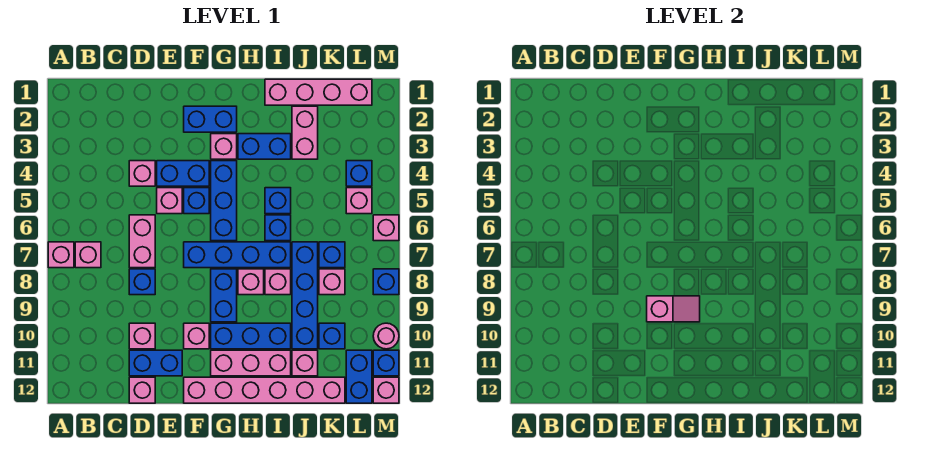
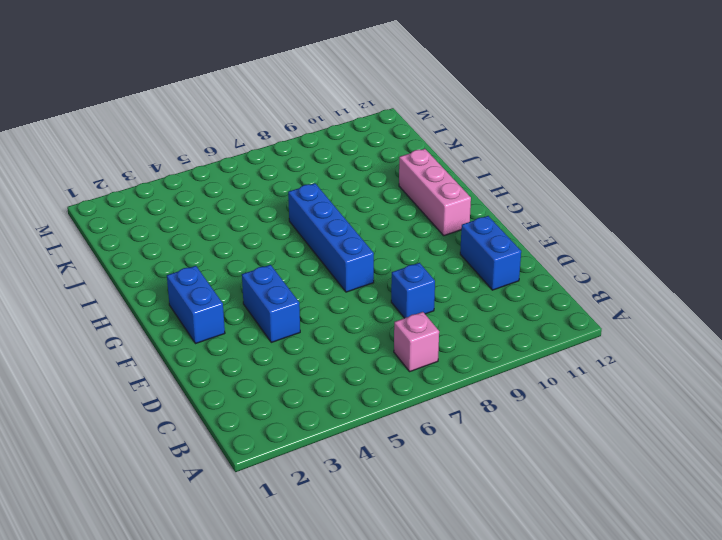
none -> pink brick A7 level 1
none -> pink brick D4 level 1
none -> pink brick D6:D7 level 1
none -> pink brick D10 level 1

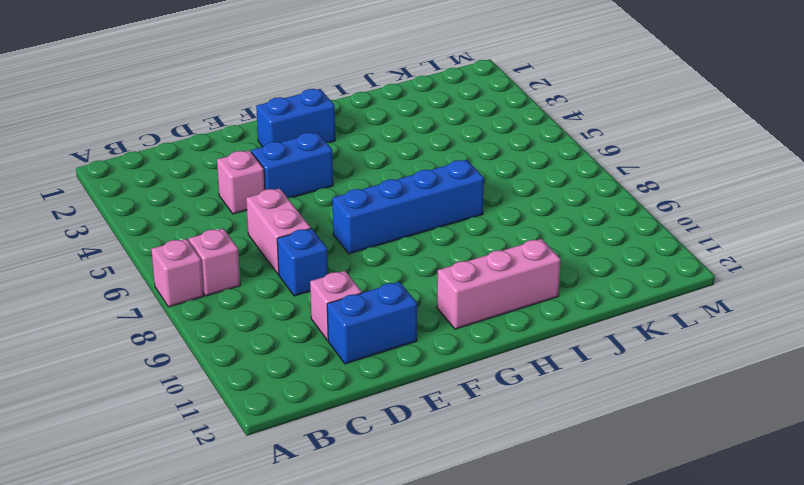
none -> pink brick D12 level 1
none -> pink brick E5 level 1
none -> blue brick F5 level 1
none -> pink brick F10 level 1

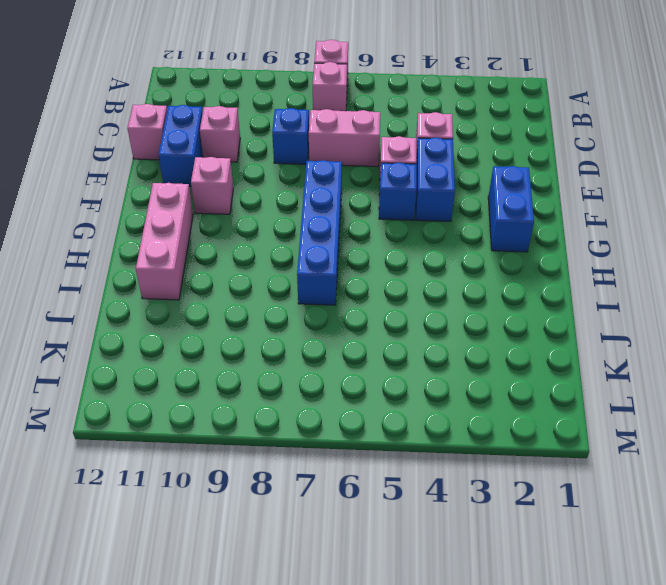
none -> pink brick F12:K12 level 1
none -> pink brick G3 level 1
none -> blue brick G4:G6 level 1
none -> blue brick G8:G9 level 1

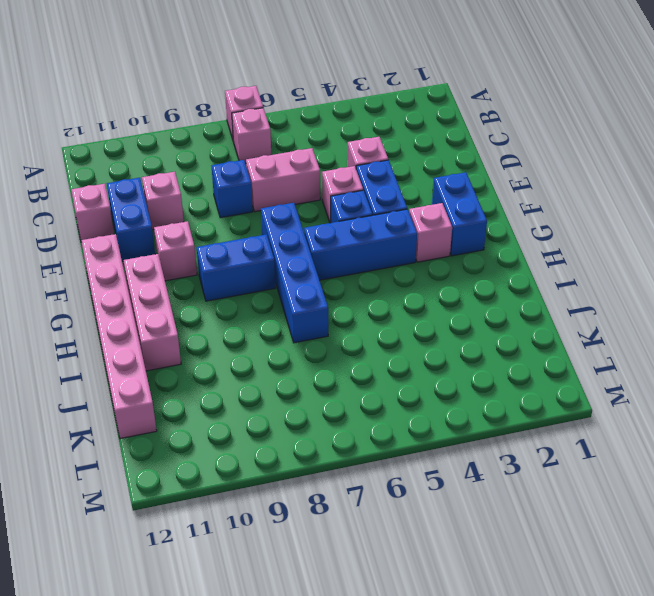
none -> blue brick G10:I10 level 1
none -> blue brick H3:I3 level 1
none -> pink brick H8 level 1
none -> pink brick I1:L1 level 1

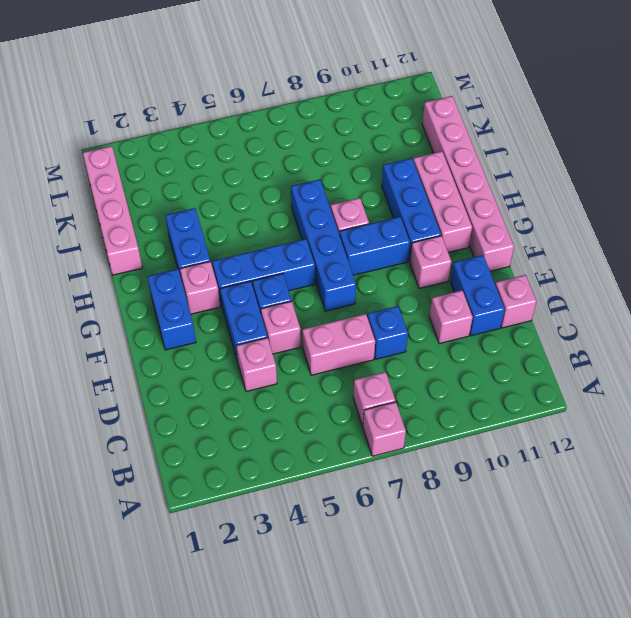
none -> blue brick I5 level 1
none -> blue brick I6 level 1
none -> pink brick I8 level 1
none -> pink brick J2:J3 level 1

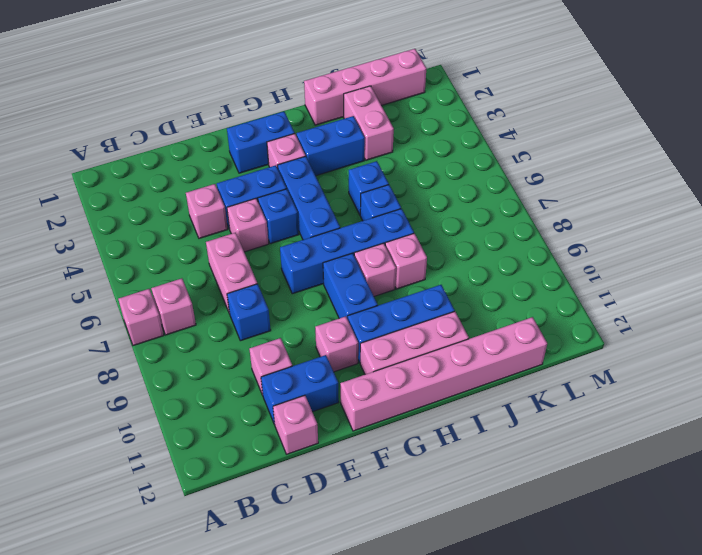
none -> blue brick J7:J10 level 1
none -> pink brick J11 level 1
none -> blue brick K7 level 1
none -> pink brick K8 level 1

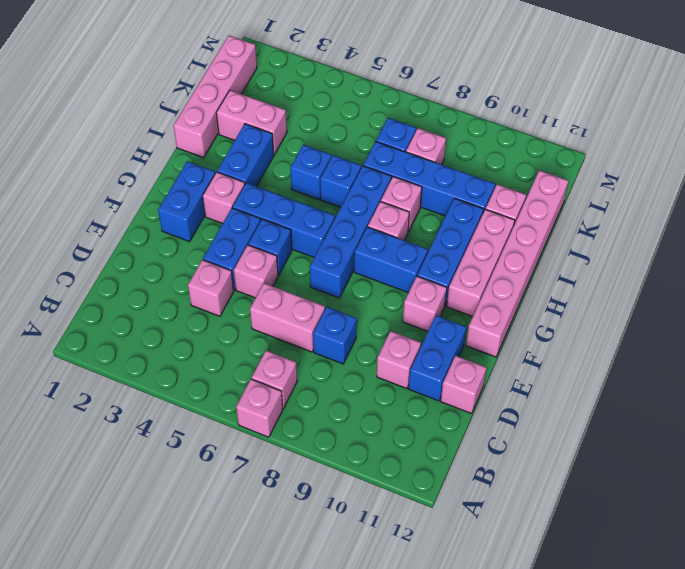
none -> blue brick K10 level 1
none -> blue brick L4 level 1
none -> pink brick L5 level 1
none -> blue brick L11:L12 level 1

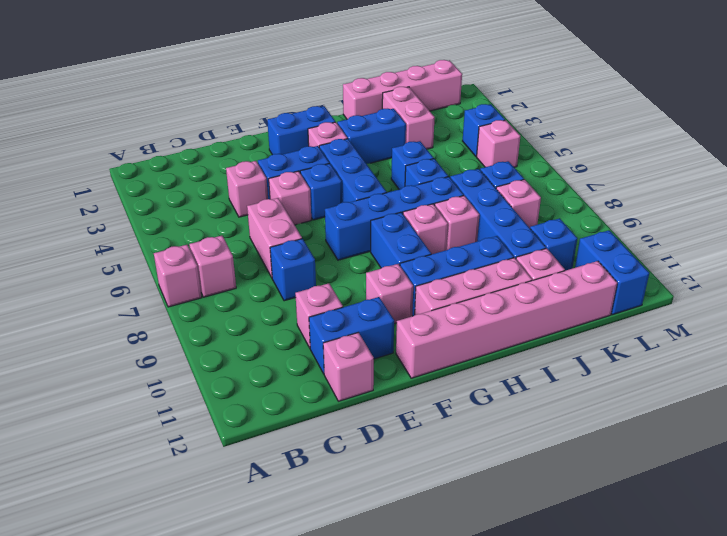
none -> pink brick M6 level 1
none -> blue brick M8 level 1
none -> pink round brick M10 level 1
none -> blue brick M11 level 1

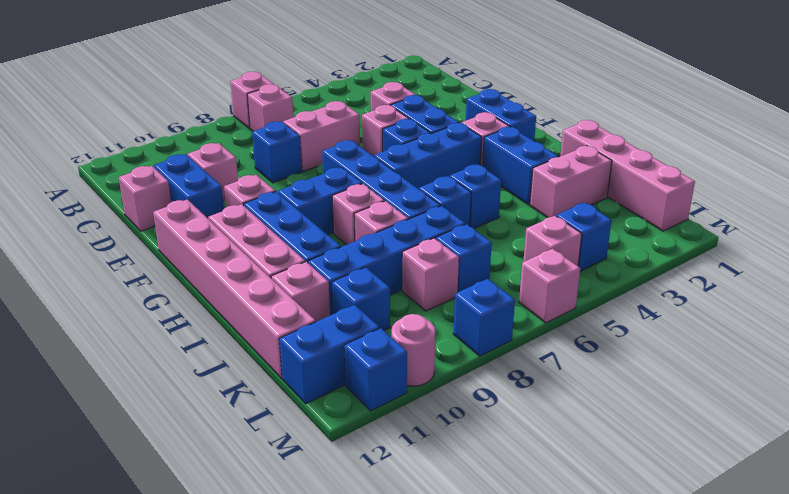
none -> pink brick M12 level 1
none -> pink slope F9:G9 level 2 top F

